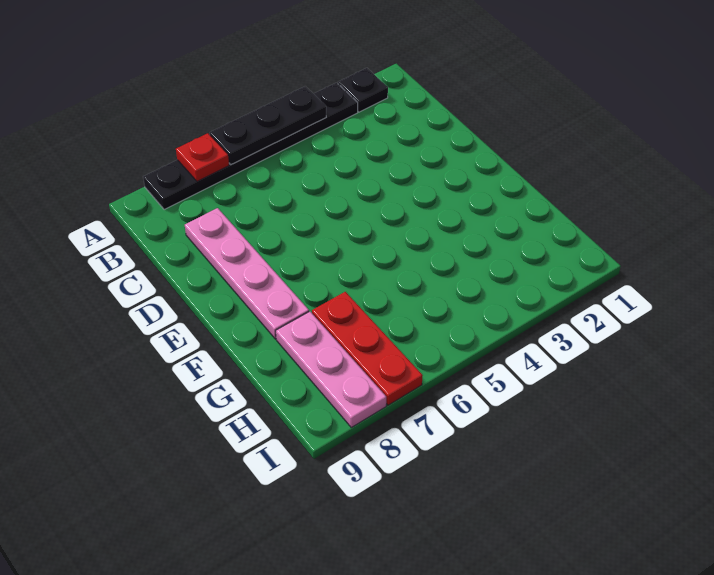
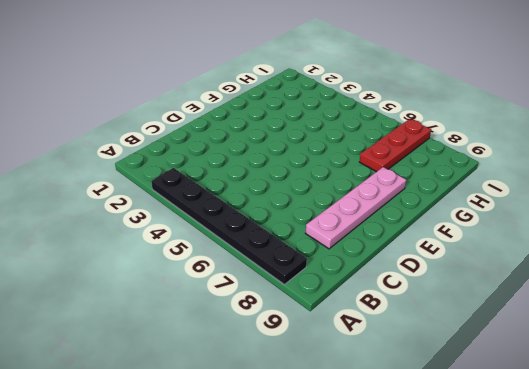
none -> black plate A2 level 1
none -> pink plate G8:I8 level 1

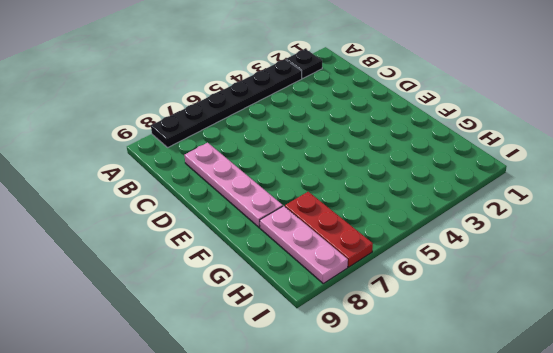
none -> black plate A4:A6 level 2
none -> red plate A7 level 2

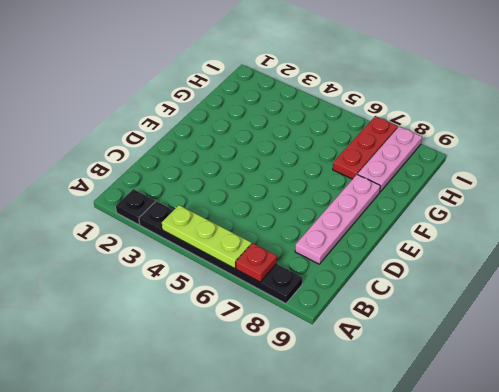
lime plate A4:A6 level 2 -> black plate A4:A6 level 2

